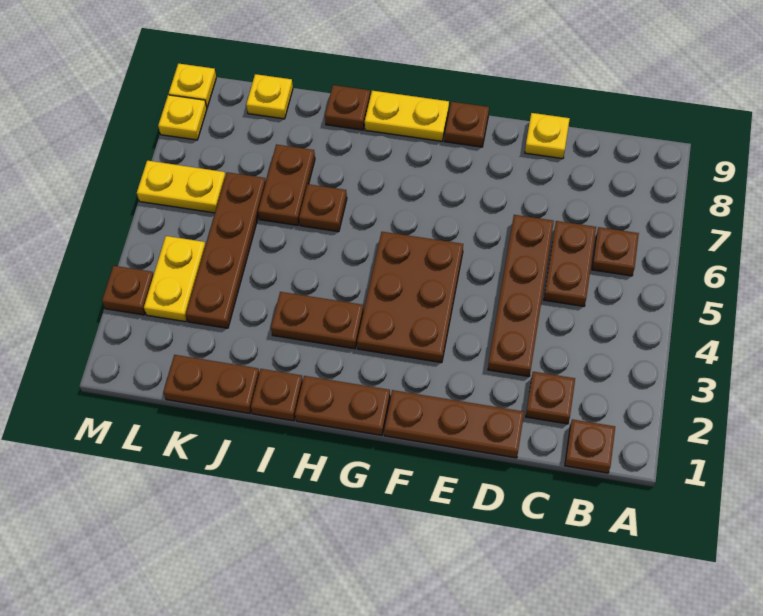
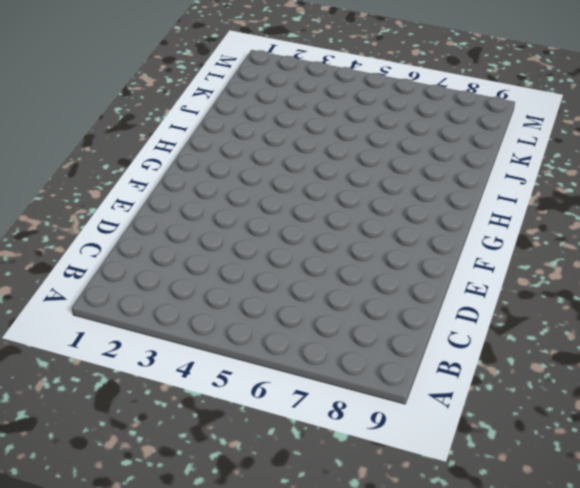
none -> brown plate B1 level 1
none -> brown plate B6 level 1
none -> brown plate C2 level 1

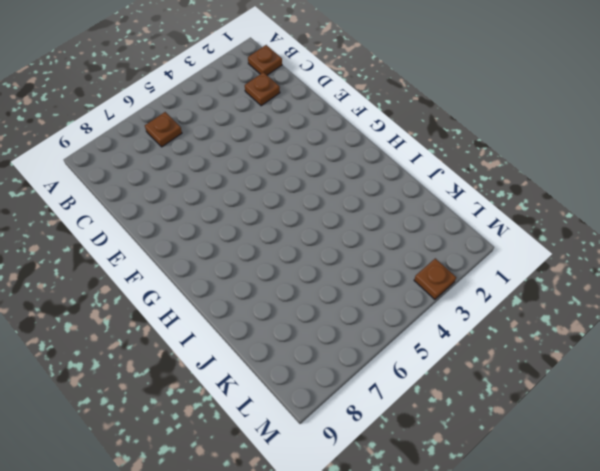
none -> brown plate C5:C6 level 1
none -> brown plate D1:F1 level 1
none -> brown plate D3:D6 level 1

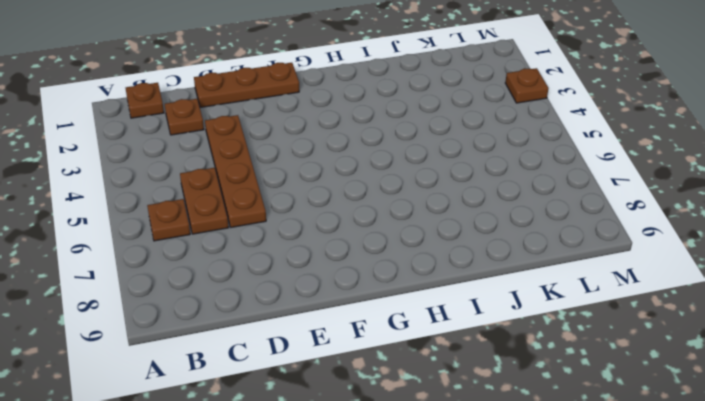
none -> yellow plate D9 level 1
none -> brown plate F3:G5 level 1
none -> brown plate F9 level 1

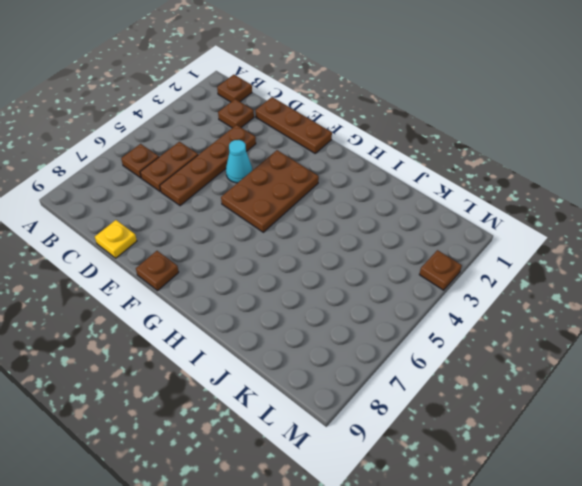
cyan cone E4 level 1 -> none
none -> brown plate G1:H1 level 1
none -> yellow plate G9:H9 level 1
none -> brown plate H3:I3 level 1

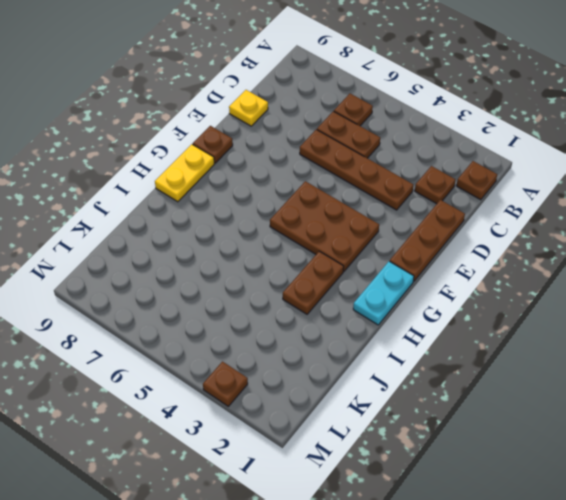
cyan plate G1:H1 level 1 -> brown plate G1:H1 level 1
none -> brown plate I1 level 1
none -> brown plate I6 level 1
none -> brown plate I9 level 1

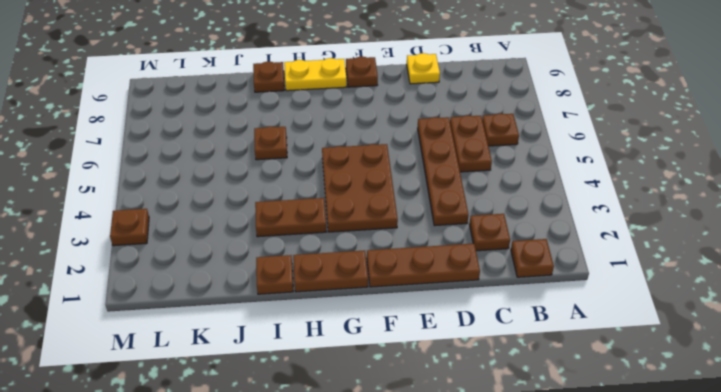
none -> brown plate J1:K1 level 1
none -> brown plate J6:J7 level 1
none -> brown plate K3:K6 level 1

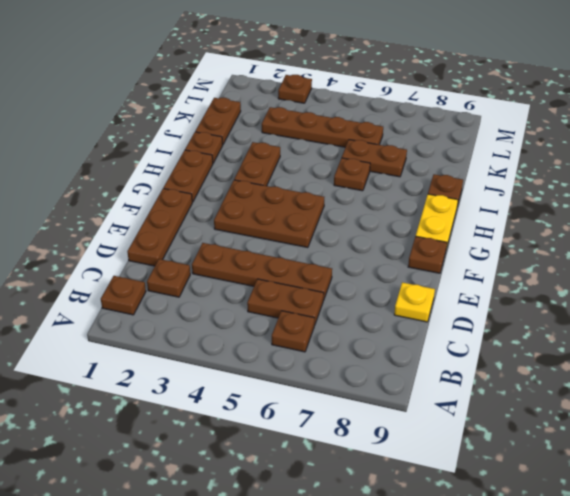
none -> yellow plate K9 level 1
none -> yellow plate L3:L4 level 1
none -> yellow plate L6:M6 level 1

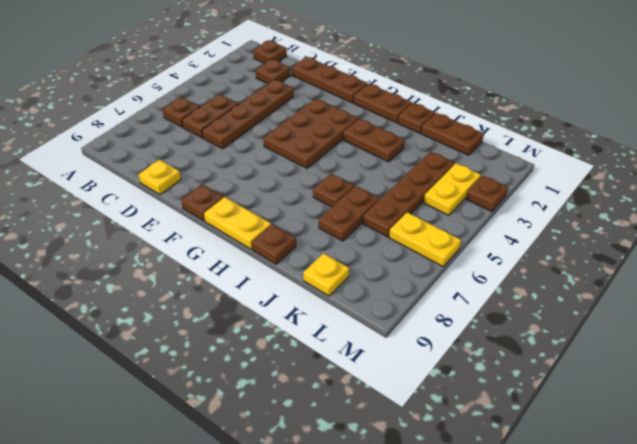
none -> yellow plate M8 level 1
none -> yellow plate M9 level 1

